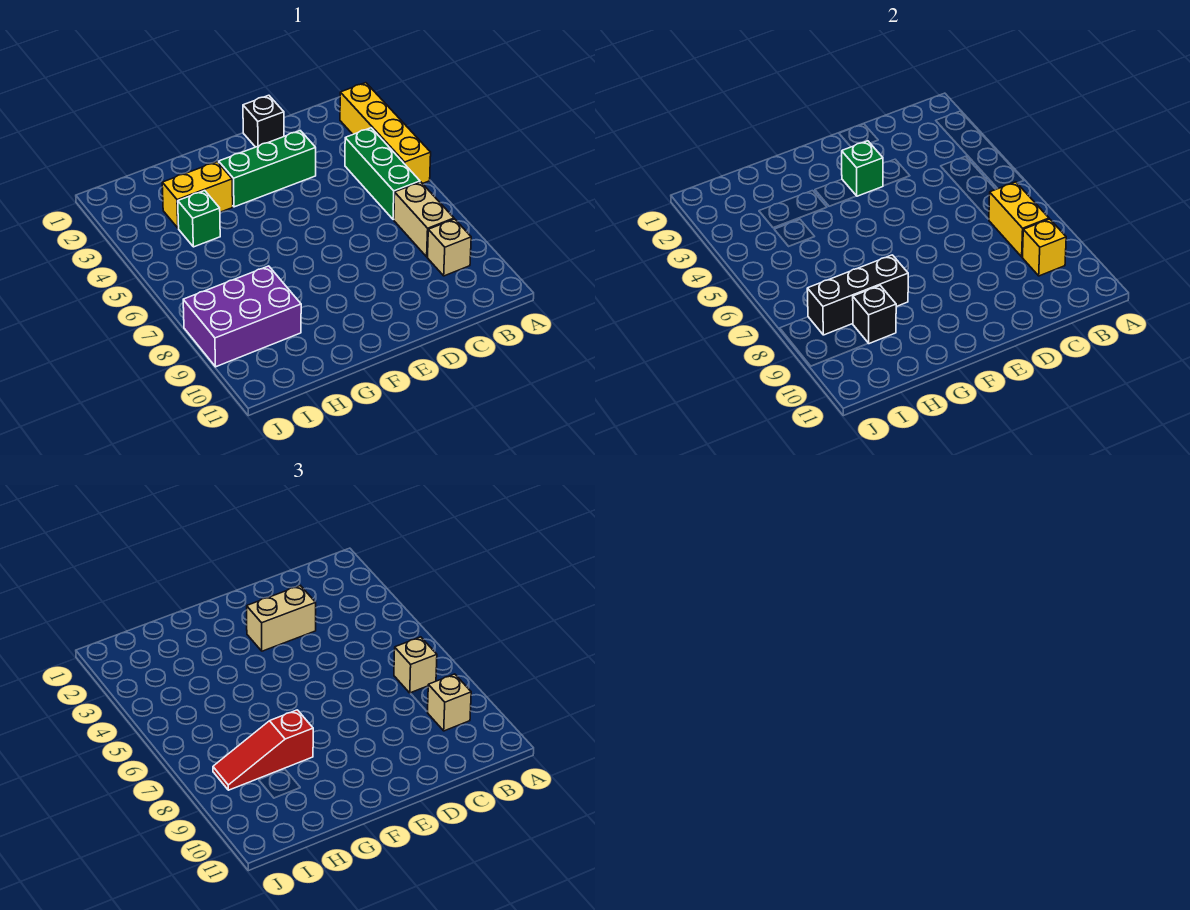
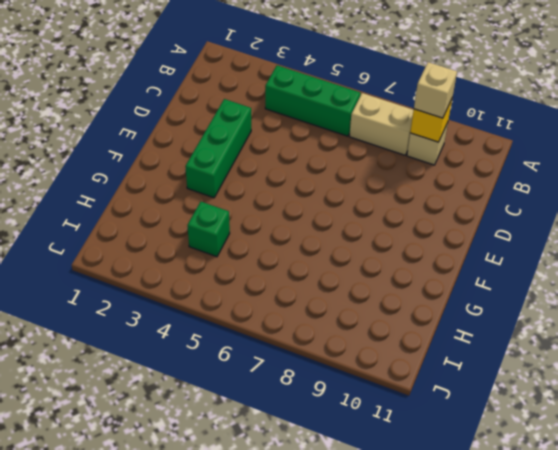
none -> yellow brick A2:A5 level 1
none -> black brick D1 level 1
none -> yellow brick G3:H3 level 1

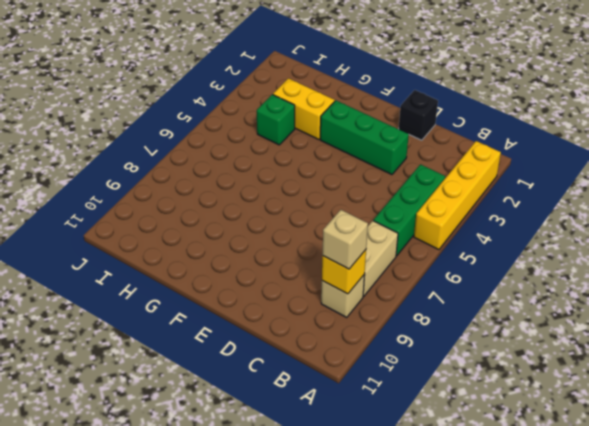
none -> purple brick H8:J9 level 1
none -> yellow brick B7:B8 level 2
none -> green brick E3 level 2

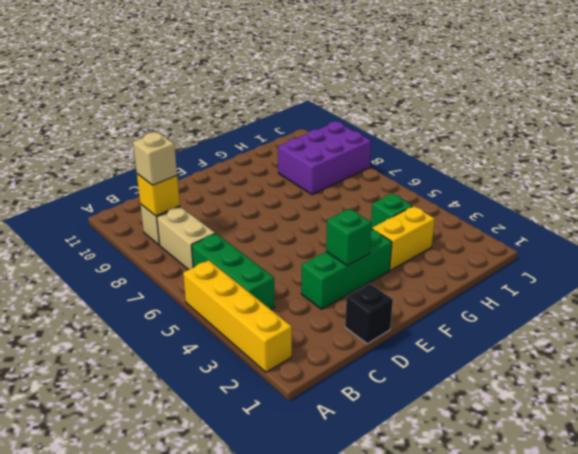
none -> yellow brick B7:B8 level 2
none -> black brick G8:I8 level 2
none -> black brick H9 level 2

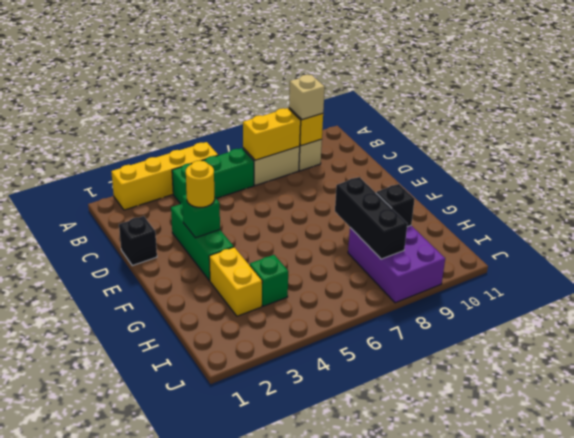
yellow round brick E3 level 3 -> tan brick D3:E3 level 3
none -> tan brick B7 level 3
none -> red slope G8:I8 level 3 top G

